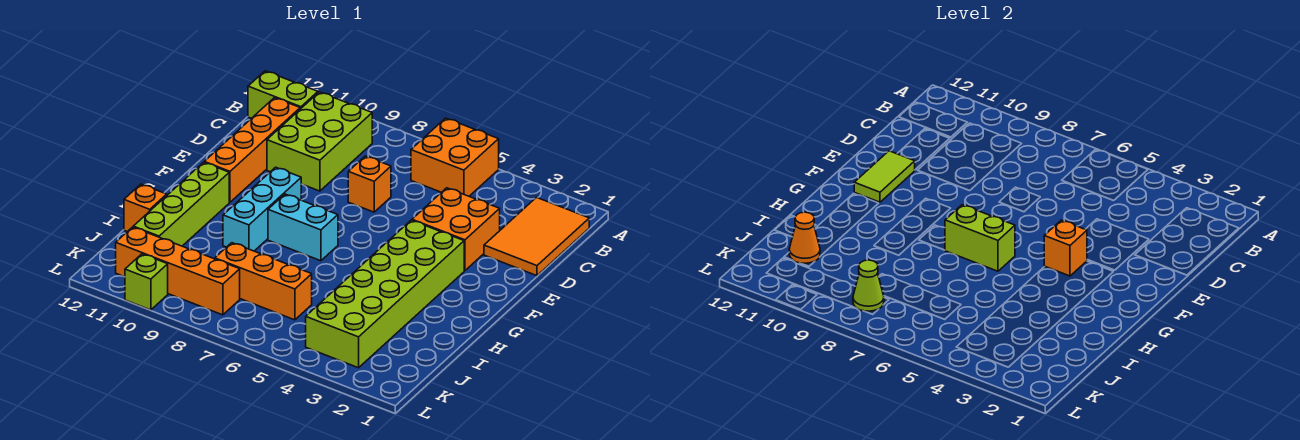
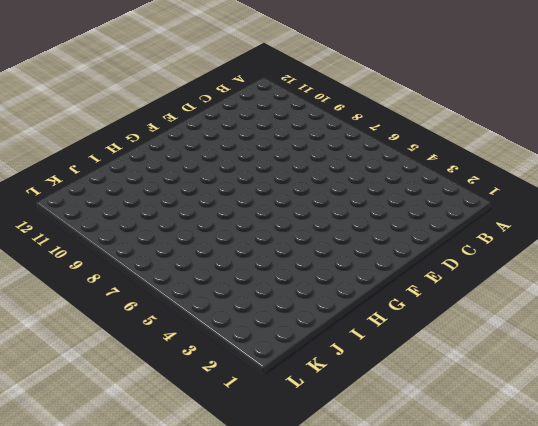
none -> orange brick A5:B6 level 1
none -> orange tile B1:D2 level 1
none -> lime brick B9:D10 level 1

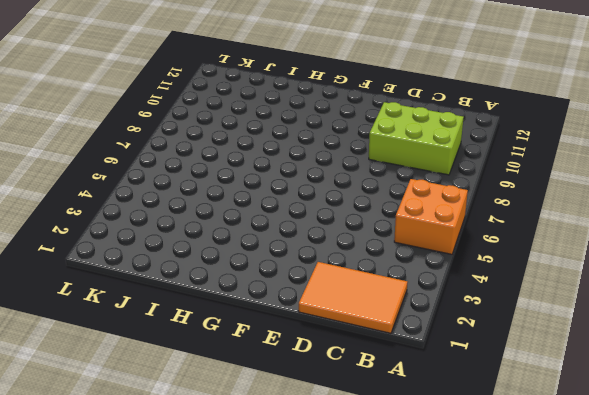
none -> lime brick B11:B12 level 1
none -> orange brick C11:F11 level 1
none -> orange brick D3:E4 level 1

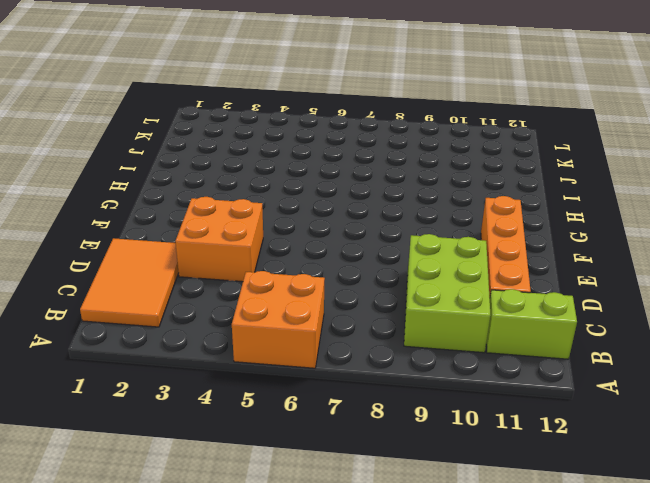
none -> orange brick D7 level 1
none -> lime brick F3:K4 level 1
none -> cyan brick F9:H9 level 1

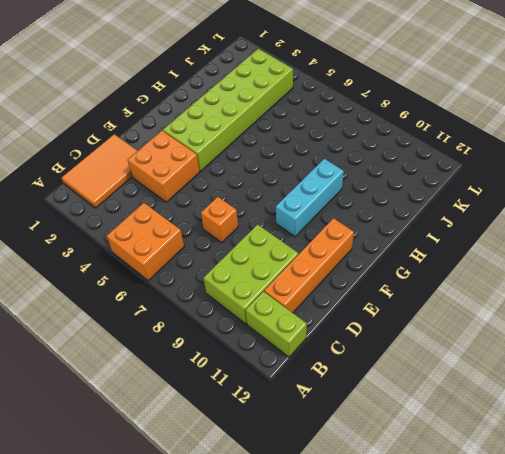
none -> cyan brick G7:G8 level 1
none -> lime brick G11:J11 level 1
none -> orange brick I12 level 1

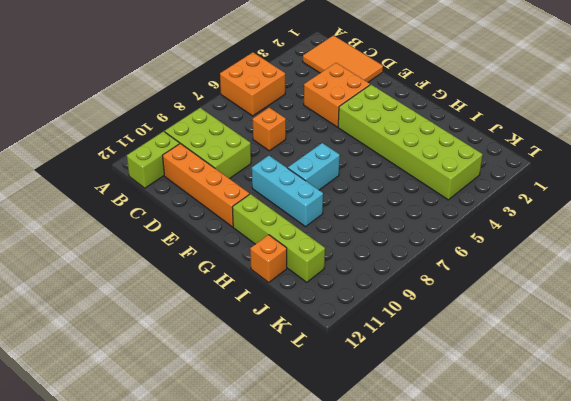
none -> orange brick J6:J8 level 1
none -> orange brick K8:K11 level 1
none -> lime brick L10 level 1

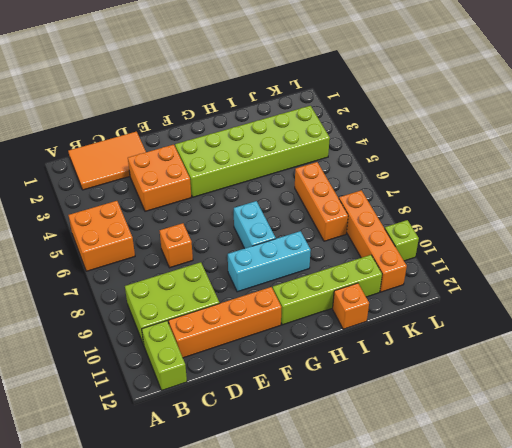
none -> lime tile E11:F11 level 2
none -> orange brick F4 level 2
none -> lime brick G6:G7 level 2

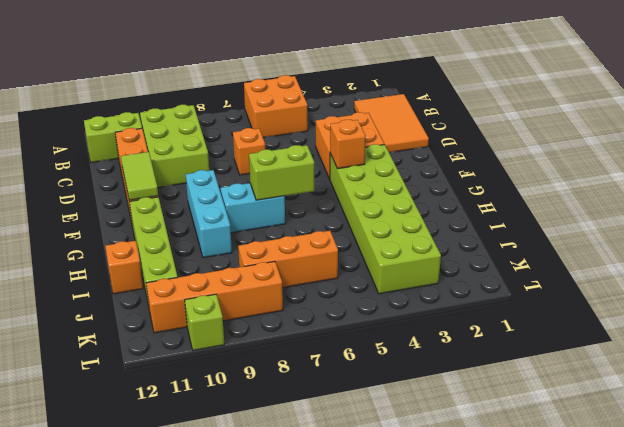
none -> orange cone J11 level 2
none -> lime cone K8 level 2

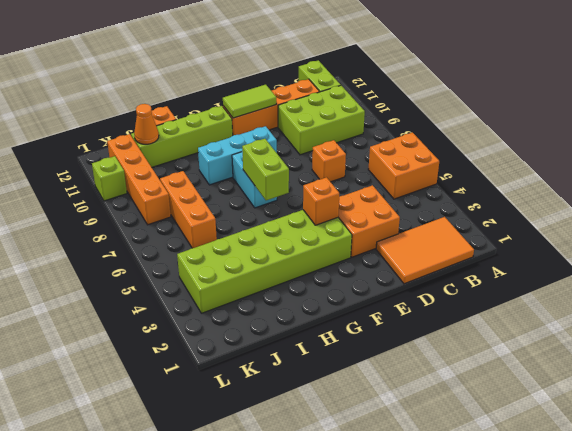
none -> lime cone K8 level 2

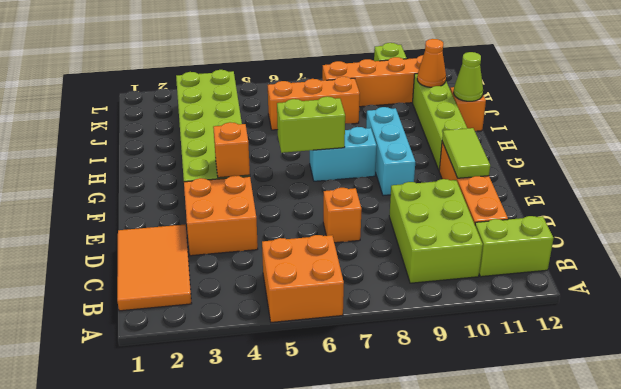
lime cone I12 level 2 -> lime cone K8 level 2

